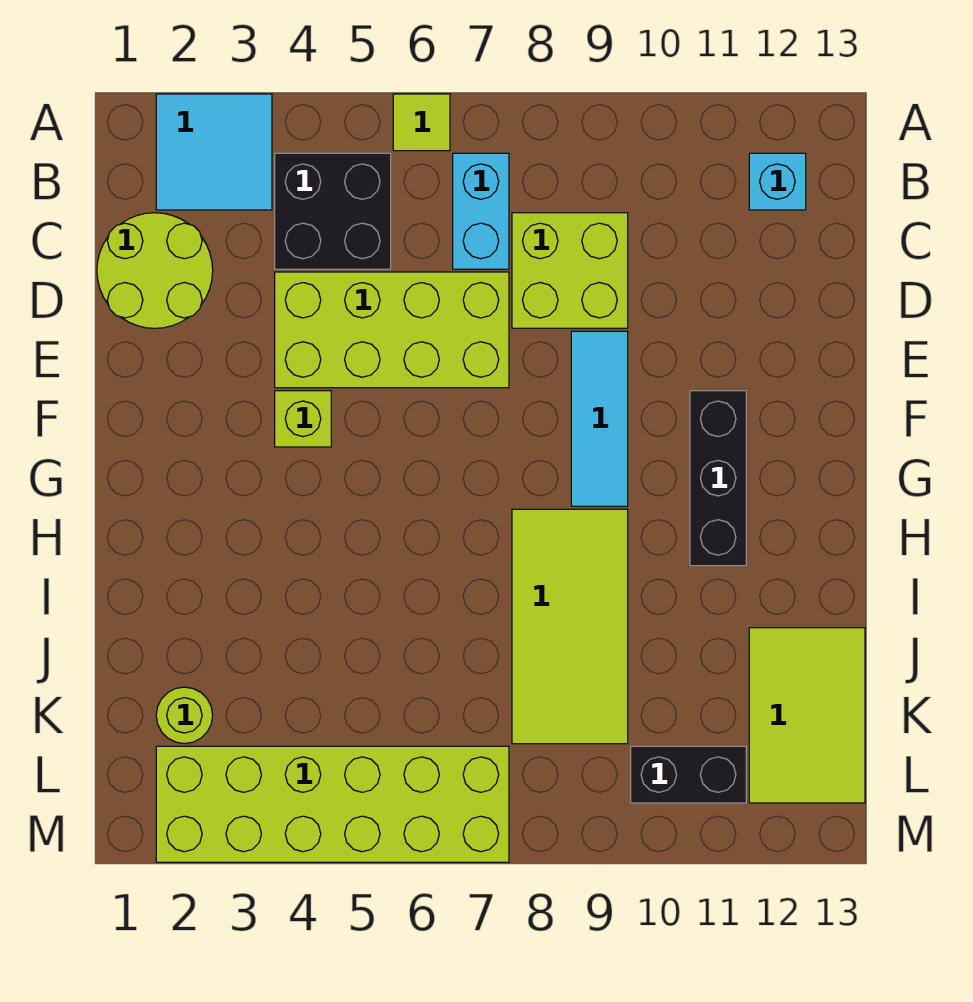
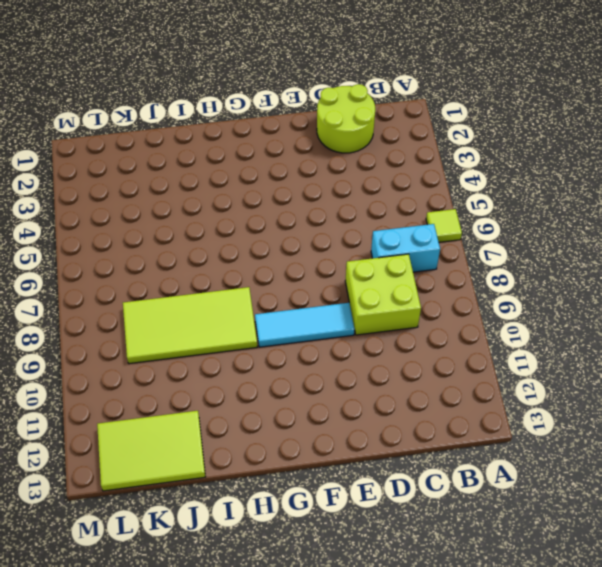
none -> cyan tile A2:B3 level 1
none -> black brick B4:C5 level 1
none -> cyan brick B12 level 1

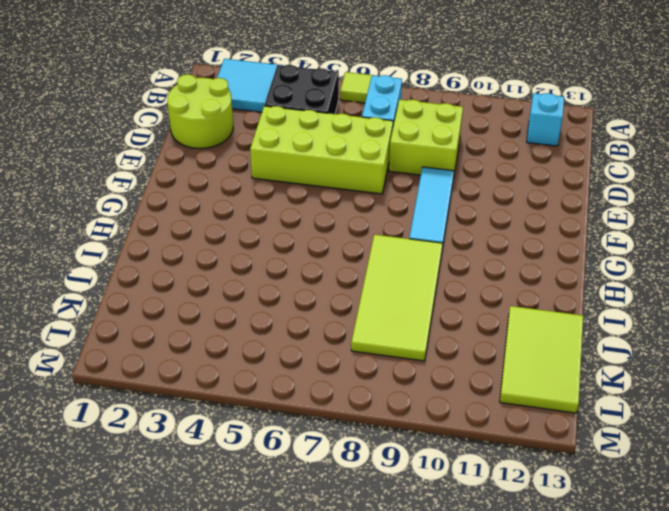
none -> lime brick F4 level 1
none -> black brick F11:H11 level 1
none -> lime round brick K2 level 1

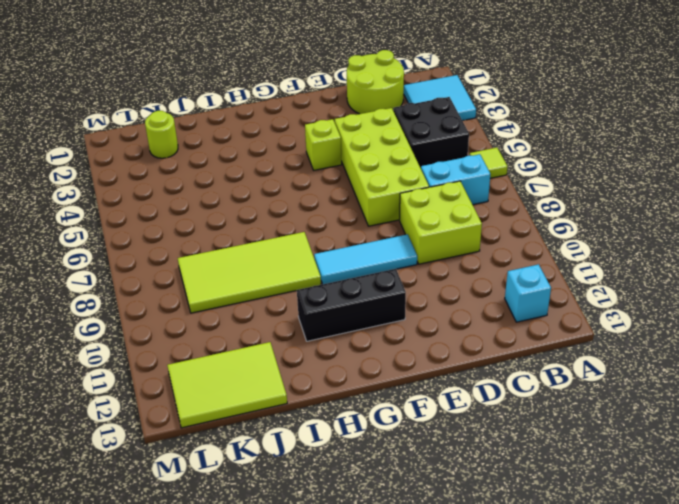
none -> lime brick L2:M7 level 1
none -> black brick L10:L11 level 1

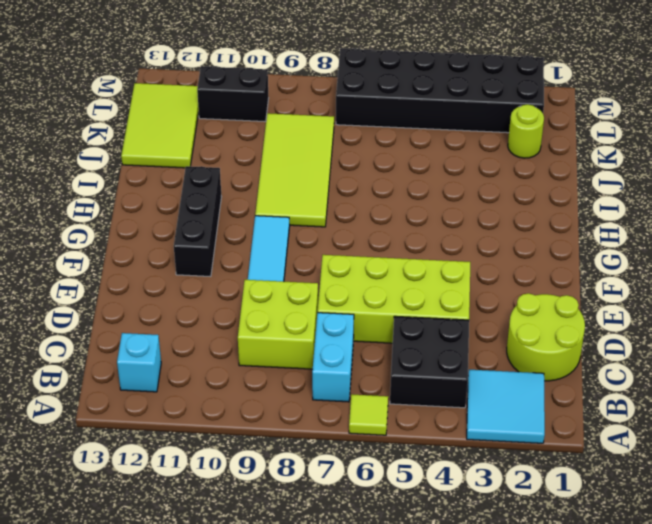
black brick L2:M7 level 1 -> lime brick L2:M7 level 1
none -> lime brick F4 level 1

